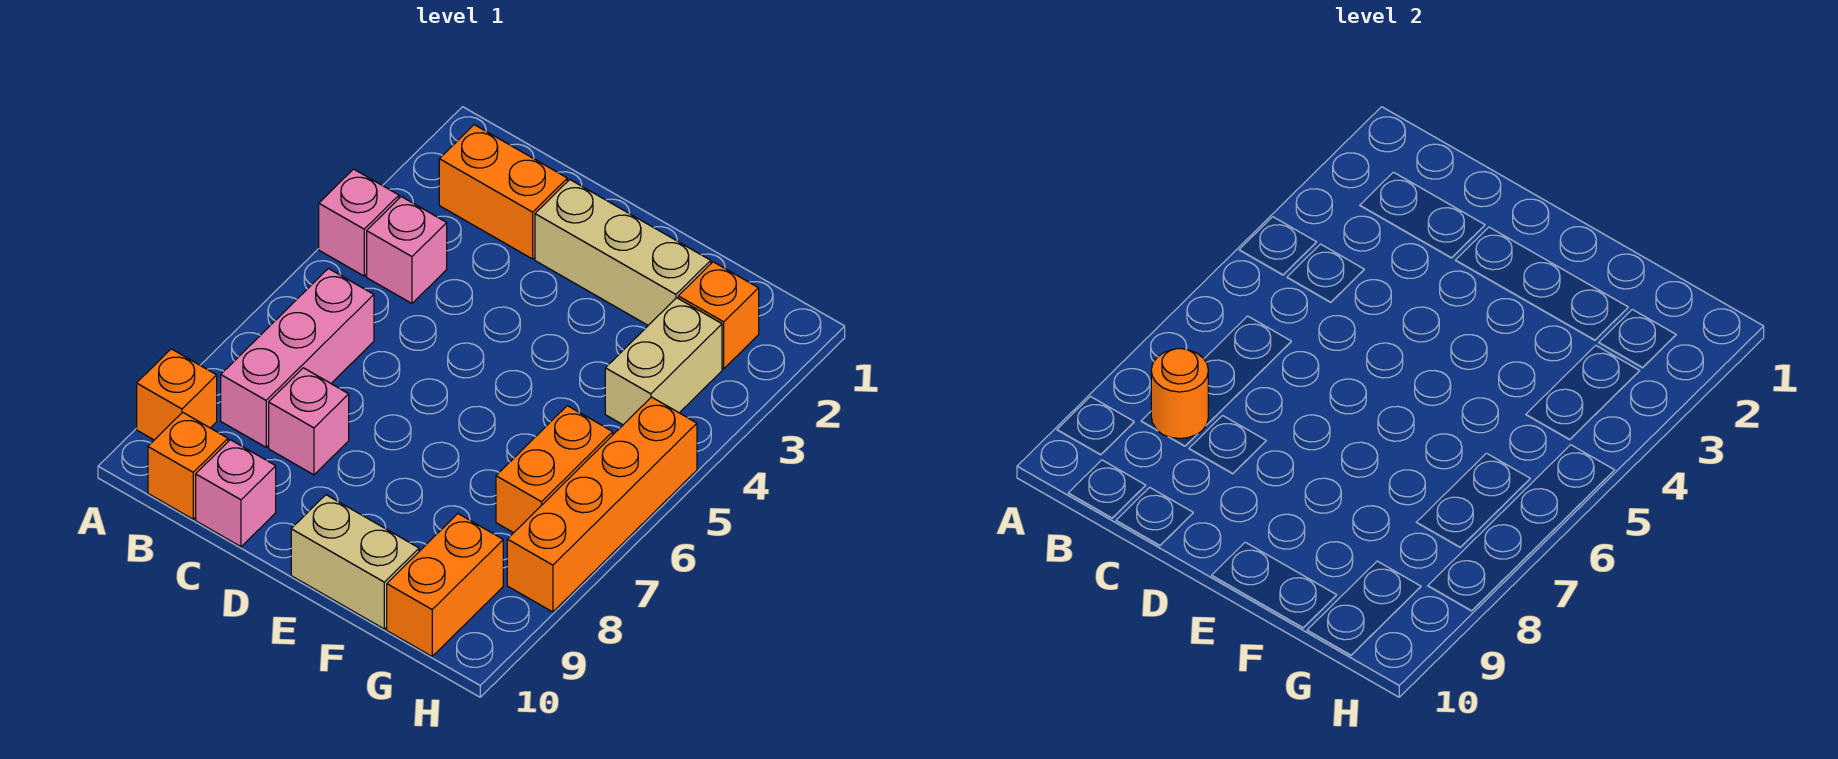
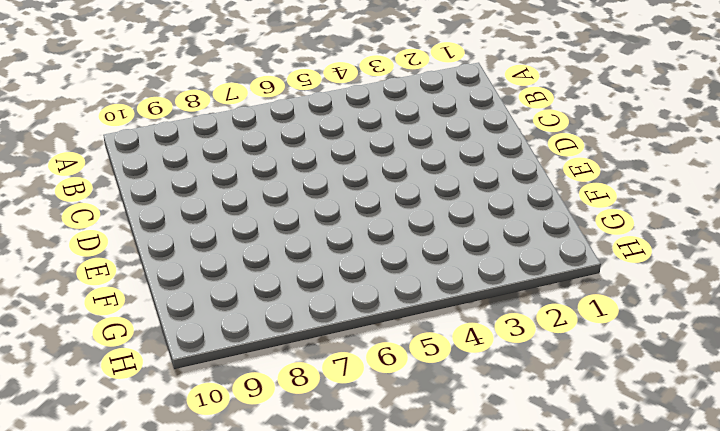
none -> pink brick A4 level 1
none -> orange brick A9 level 1
none -> orange brick B2:C2 level 1

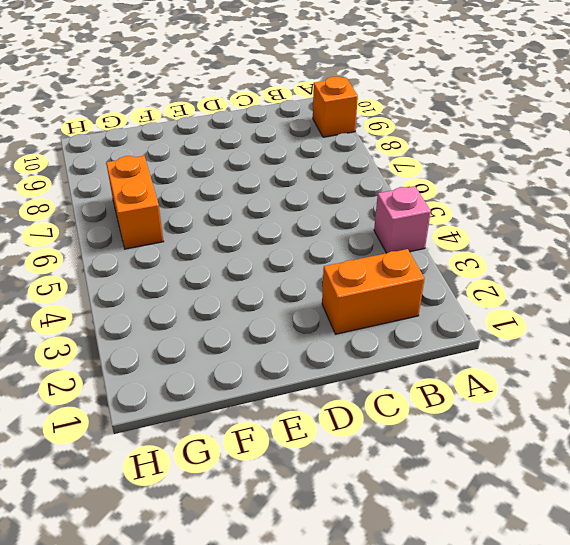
none -> pink brick B4 level 1
none -> pink brick B6:B8 level 1
none -> orange brick B10 level 1

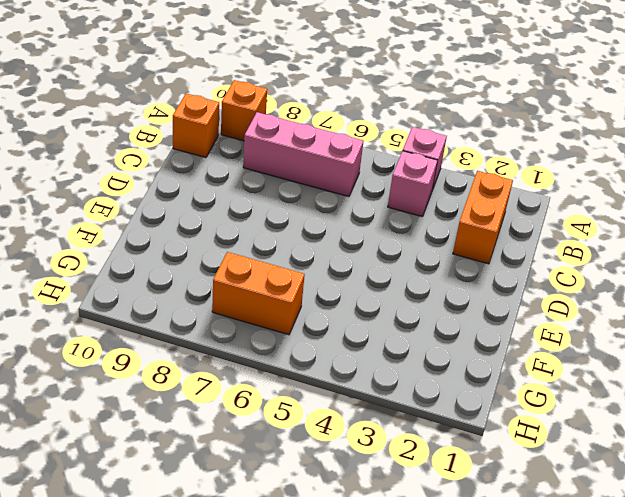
none -> pink brick C8 level 1
none -> pink brick C10 level 1
none -> tan brick D2:F2 level 1

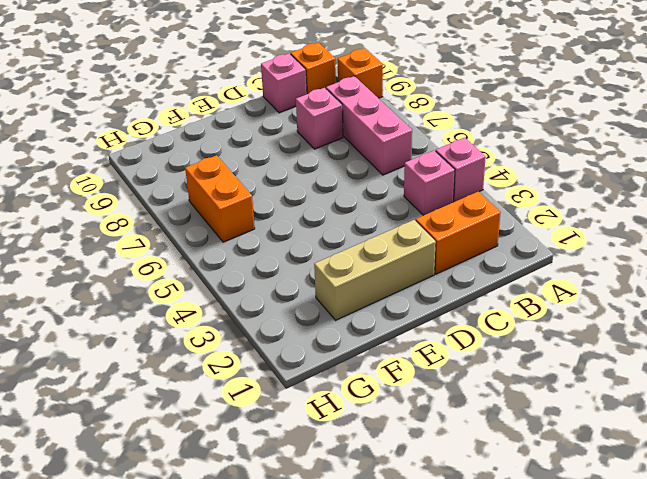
none -> tan brick E10:F10 level 1
none -> orange brick G2 level 1
none -> tan brick G3:G4 level 1

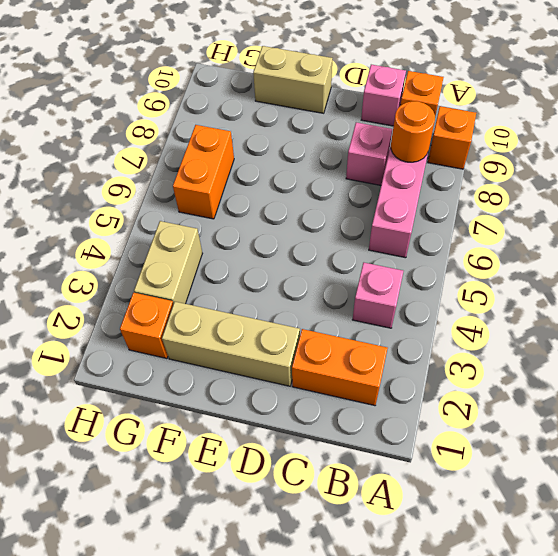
none -> pink brick A4 level 1
none -> orange brick G9:G10 level 1
none -> orange brick H5:H8 level 1

